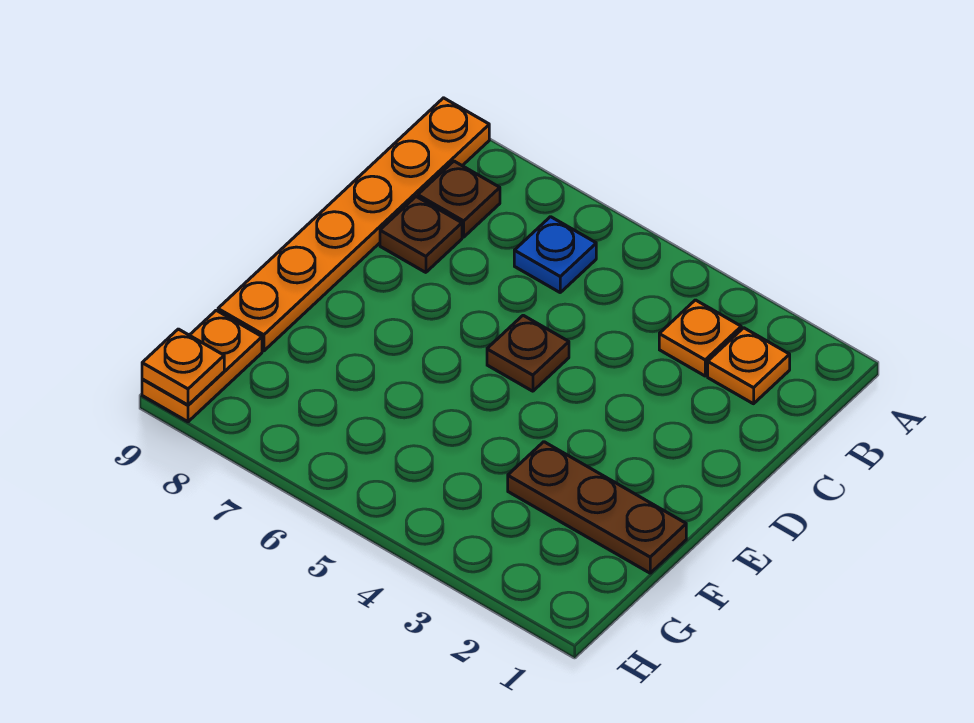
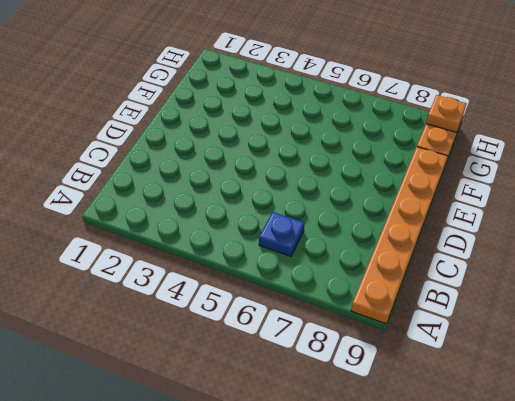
none -> orange plate B2 level 1
none -> orange plate B3 level 1

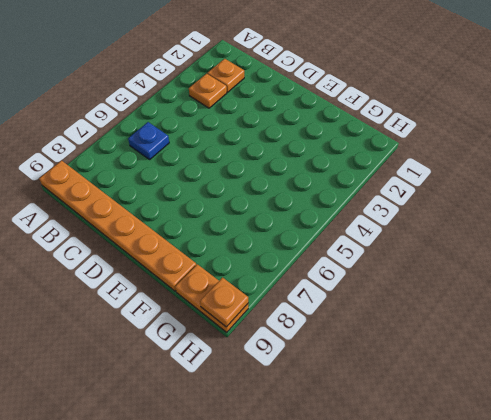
none -> brown plate B8 level 1
none -> brown plate C8 level 1

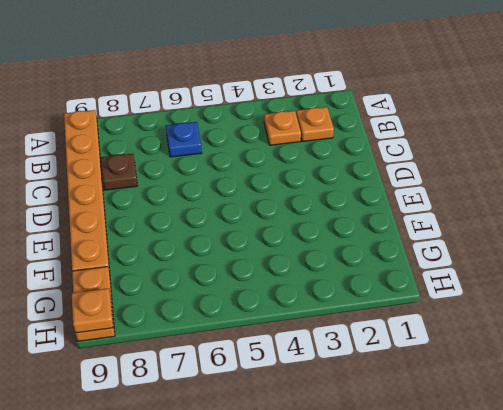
none -> brown plate B8 level 1
none -> brown plate D5 level 1

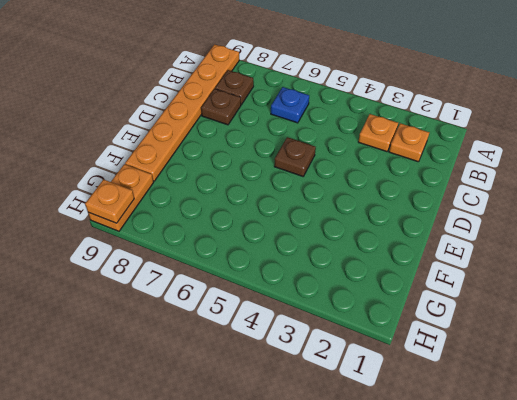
none -> brown plate F1:F3 level 1

